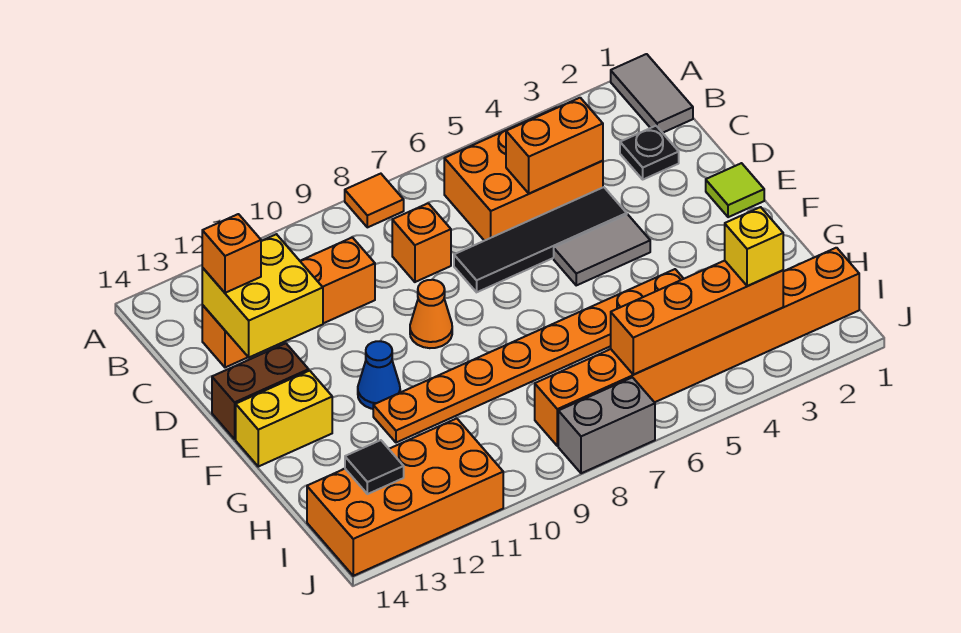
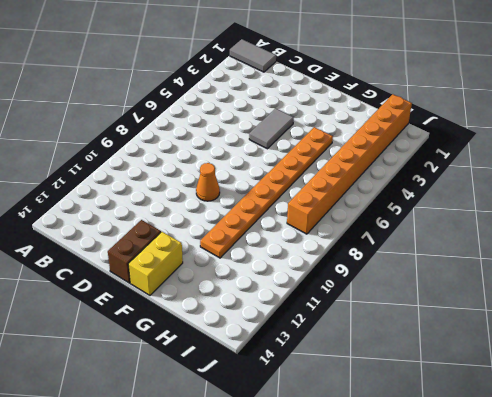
none -> orange tile A8 level 1
none -> orange brick B4:C6 level 1
none -> black plate C2 level 1

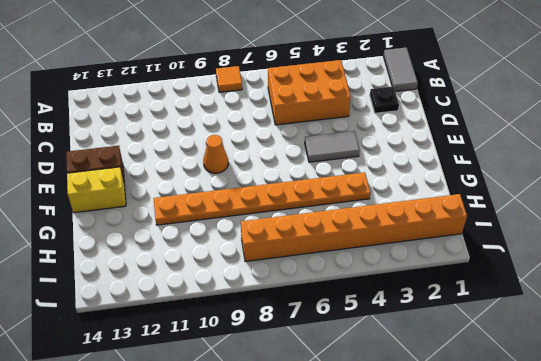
none -> orange brick C8 level 1
none -> orange brick C10:C13 level 1
none -> black tile D4:D7 level 1

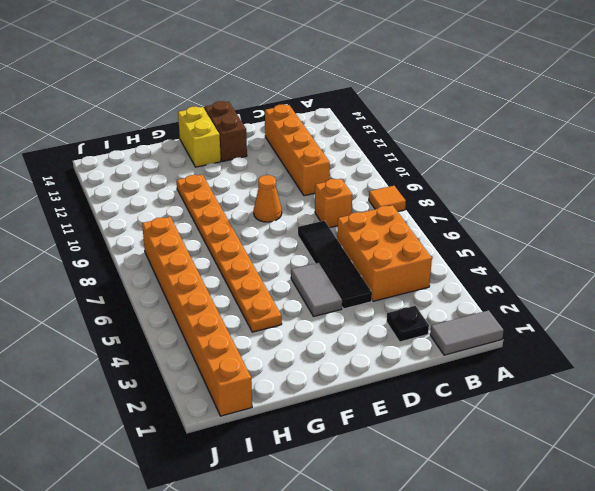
none -> lime tile E1 level 1
none -> blue cone F11 level 1
none -> orange brick I11:J14 level 1

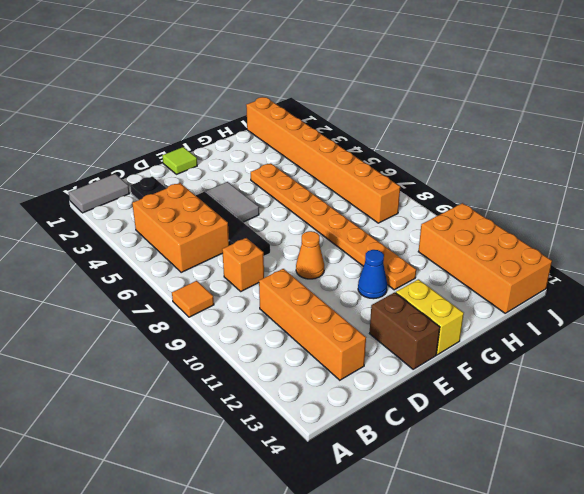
none -> grey brick J7:J8 level 1
none -> orange brick C4:C5 level 2
none -> yellow brick C12:D13 level 2

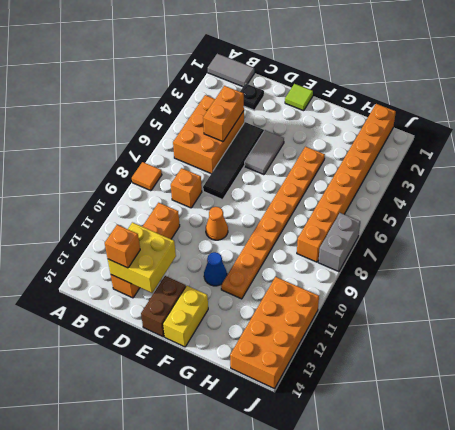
none -> orange brick I3:I6 level 2
none -> black tile I13 level 2
none -> yellow brick I3 level 3

